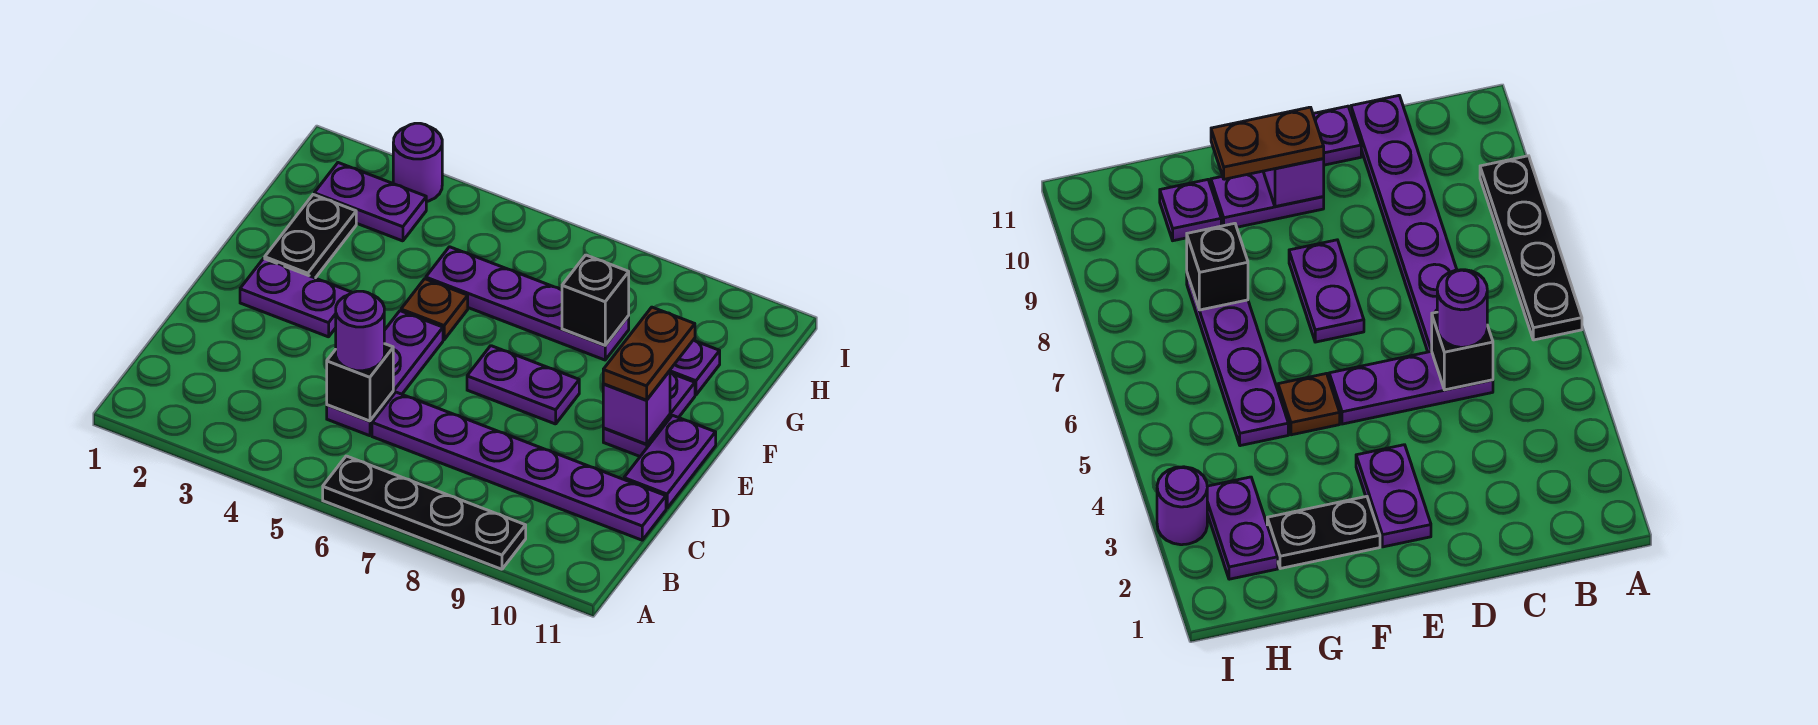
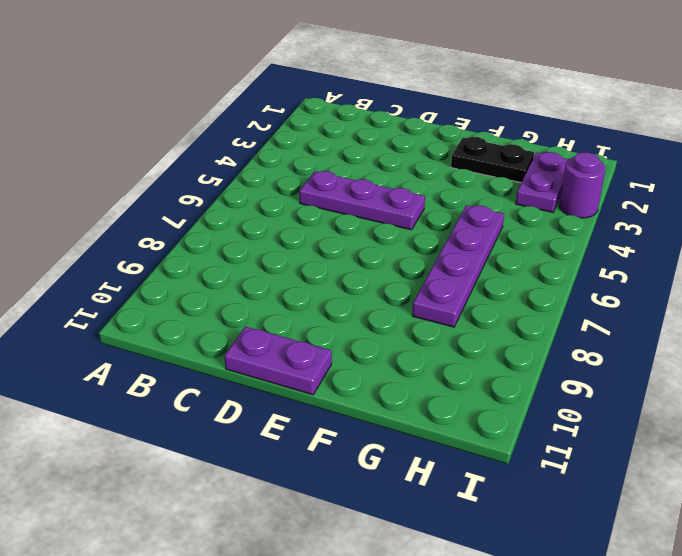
none -> black plate A6:A9 level 1
none -> purple plate C6:C11 level 1
none -> purple plate E2:E3 level 1

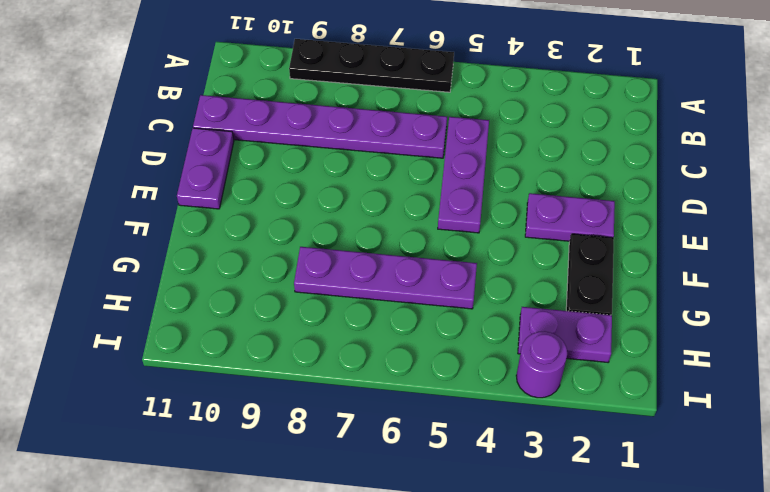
none -> purple plate E7:E8 level 1
none -> purple plate E10:F10 level 1
none -> brown plate F5 level 1

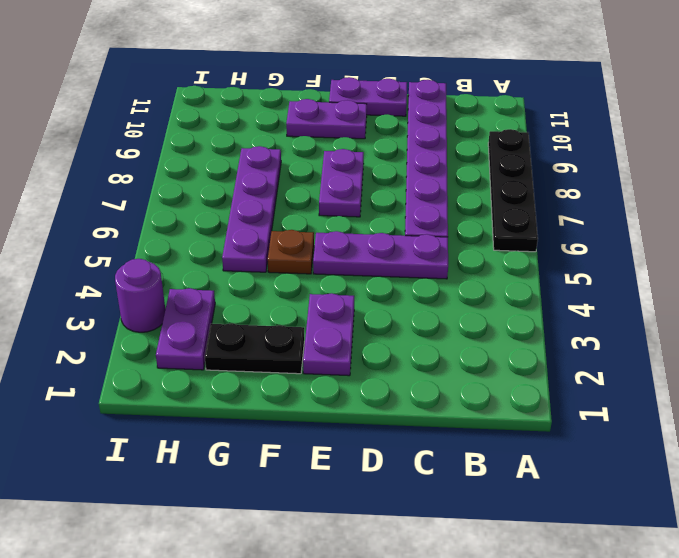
none -> purple plate G10 level 1
none -> black brick C5 level 2
none -> purple brick E10 level 2

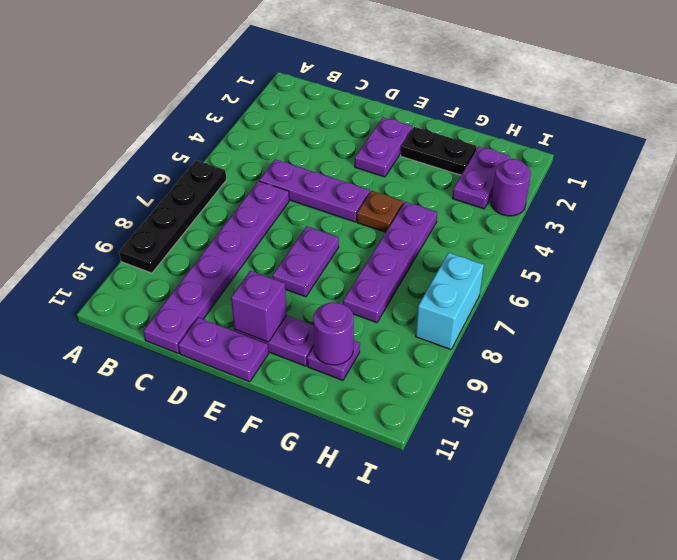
purple round brick G10 level 2 -> purple round brick C5 level 3
cyan brick I7:I8 level 1 -> none
none -> black brick C5 level 2
none -> black brick G8 level 2
none -> brown plate E10:F10 level 3

